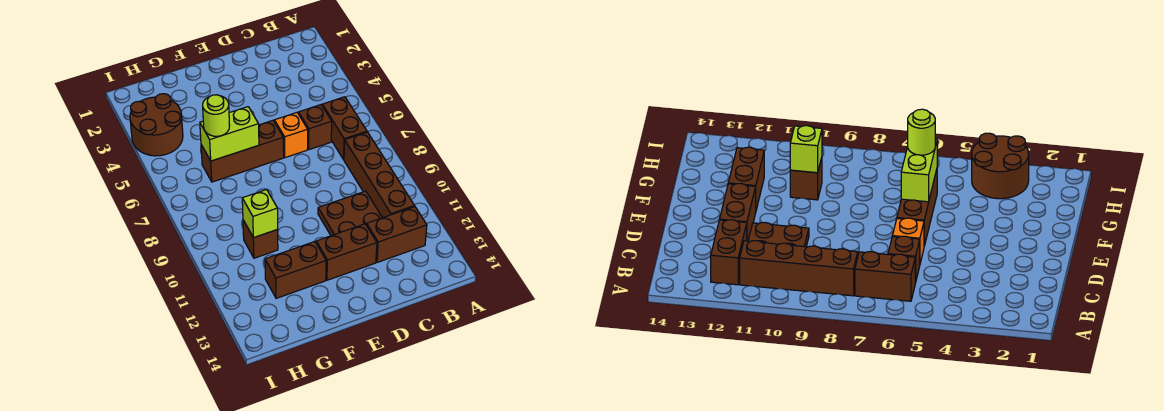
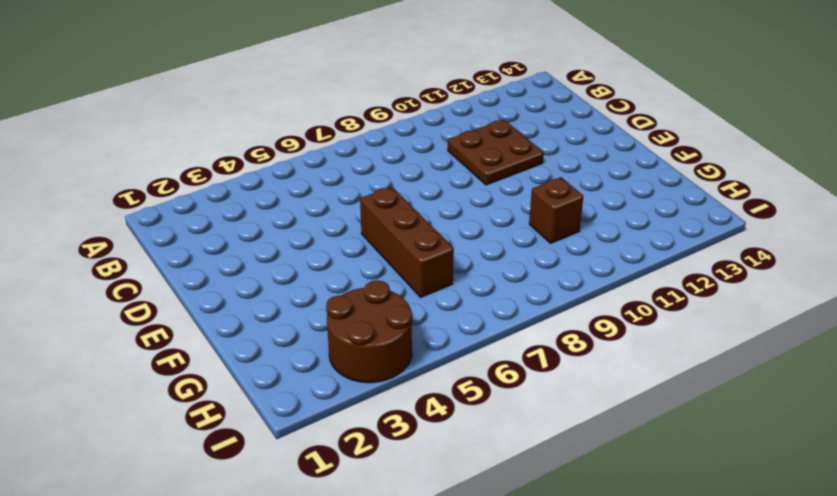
none -> brown brick B6:B7 level 1
none -> brown brick B8:B11 level 1
none -> brown brick B12:C12 level 1

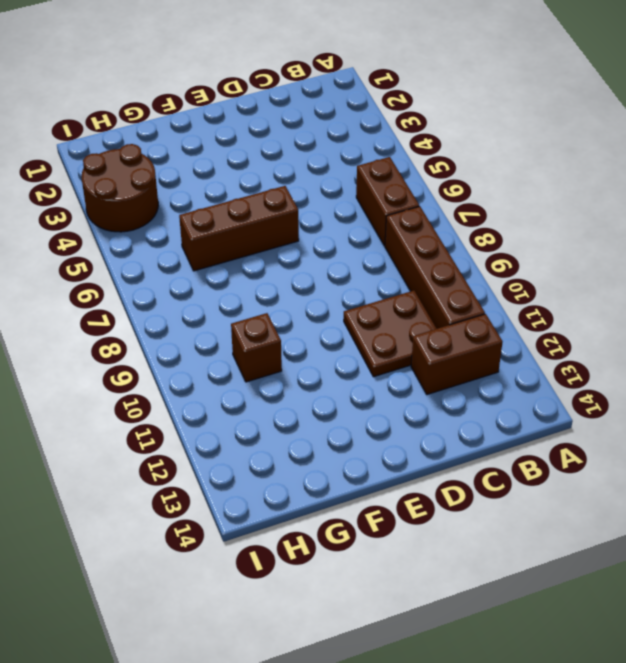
none -> brown brick C6 level 1
none -> orange brick D6 level 1
none -> brown brick D12:E12 level 1

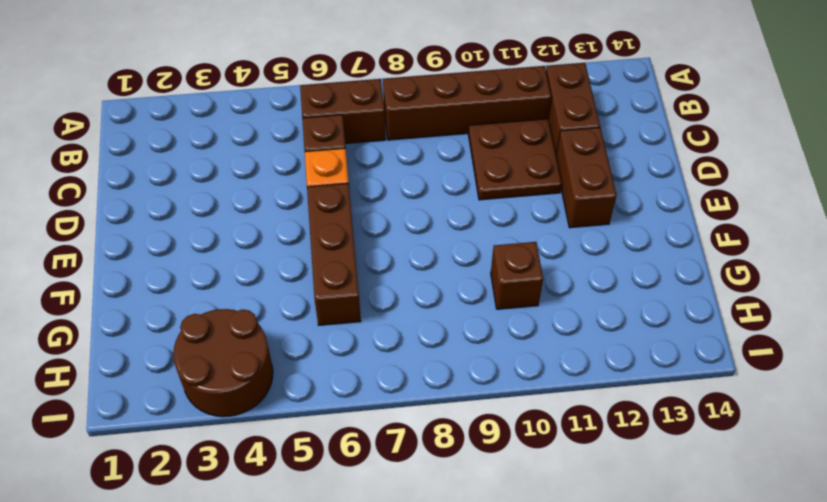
none -> brown brick F12:G12 level 1
none -> lime brick F6:G6 level 2
none -> lime brick G10 level 2

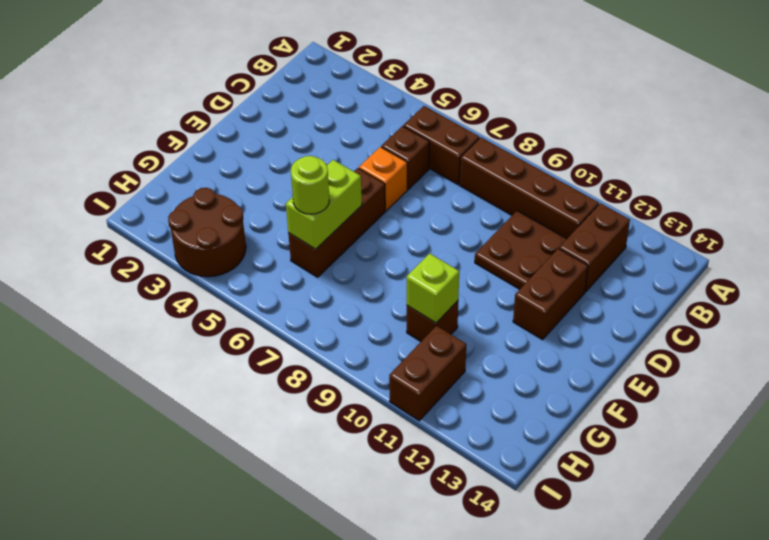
brown brick H11:I11 level 1 -> brown brick F12:G12 level 1

